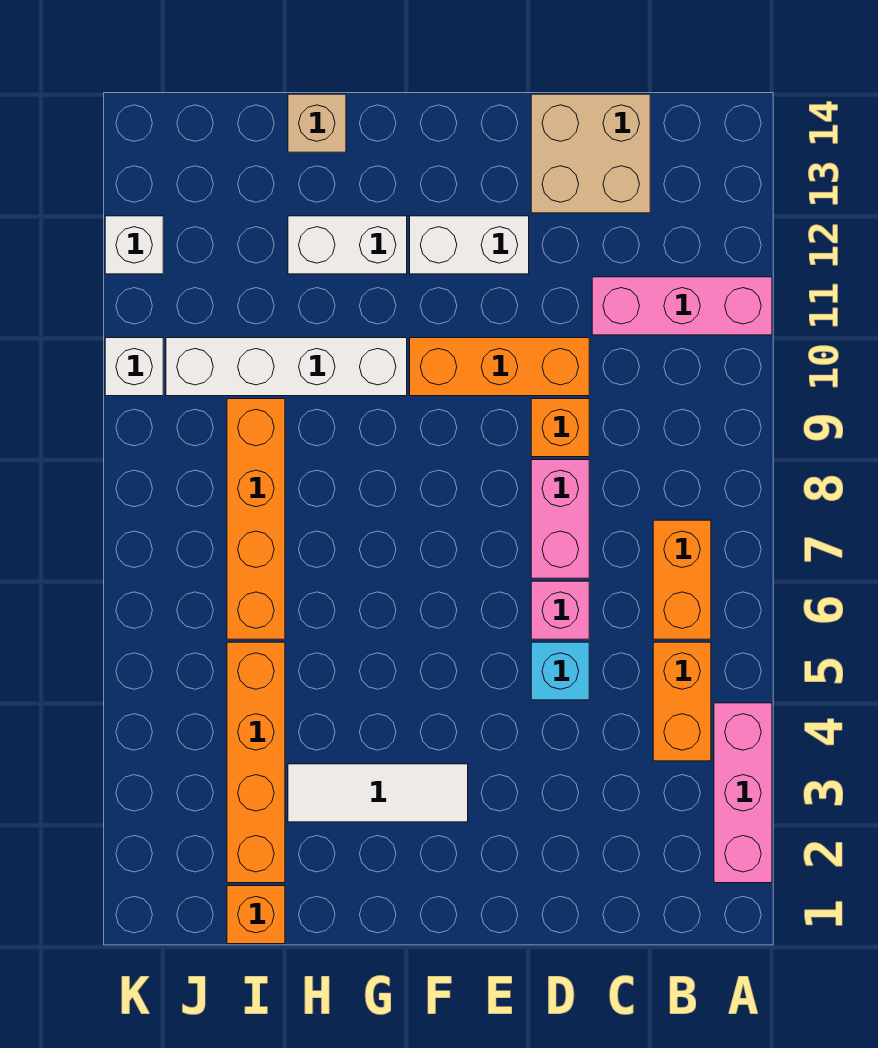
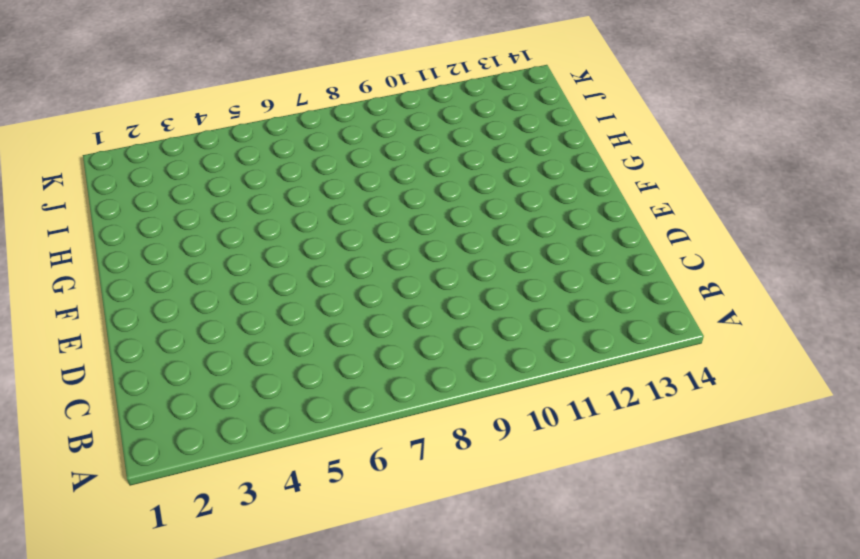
none -> pink brick A2:A4 level 1
none -> pink brick A11:C11 level 1
none -> orange brick B4:B5 level 1

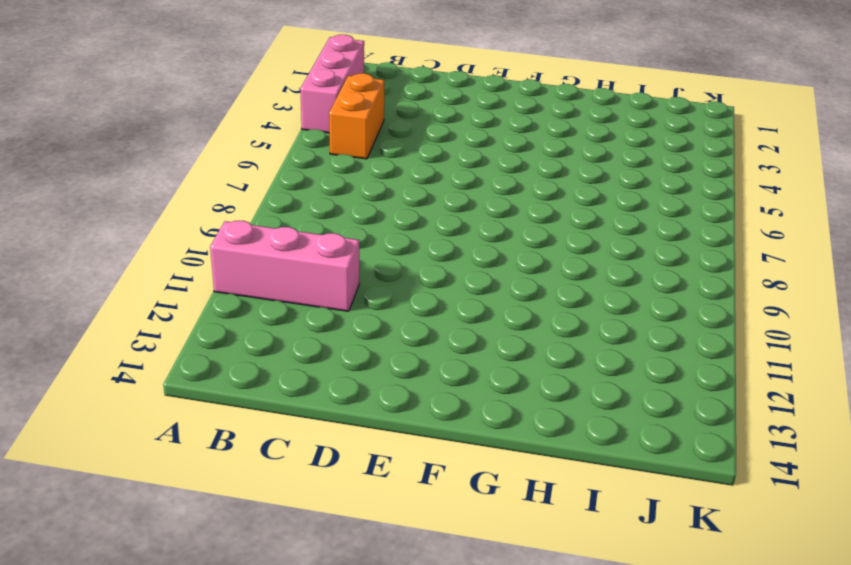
none -> orange brick B6:B7 level 1
none -> tan brick C13:D14 level 1
none -> cyan brick D5 level 1

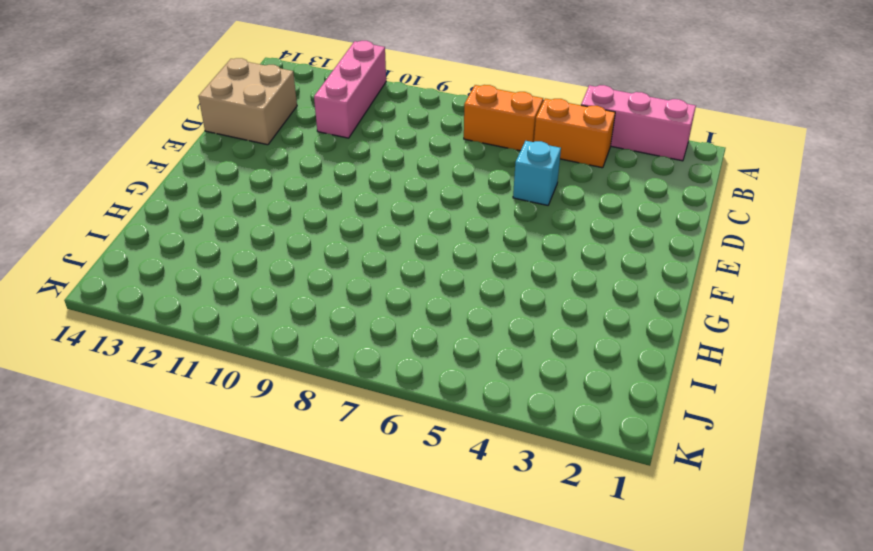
none -> pink brick D6 level 1
none -> pink brick D7:D8 level 1
none -> orange brick D9 level 1

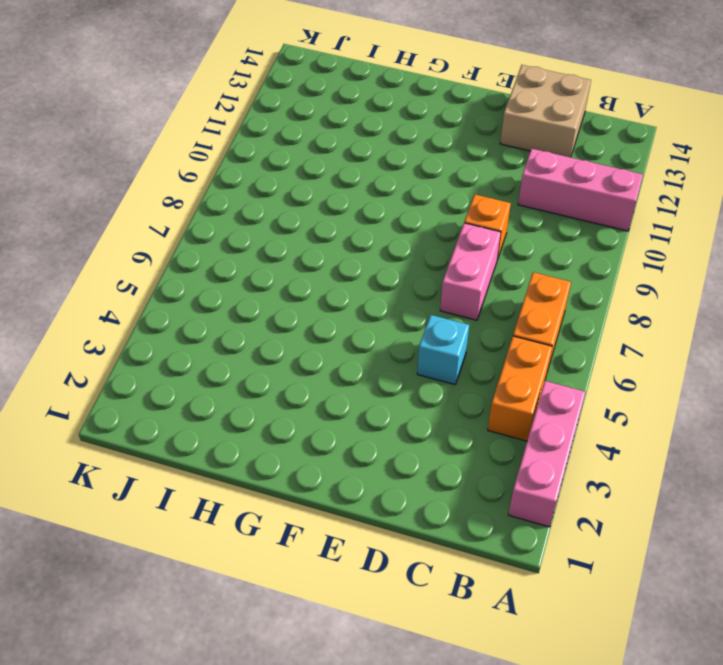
none -> pink brick D6 level 1
none -> orange brick D10:F10 level 1
none -> white brick E12:F12 level 1

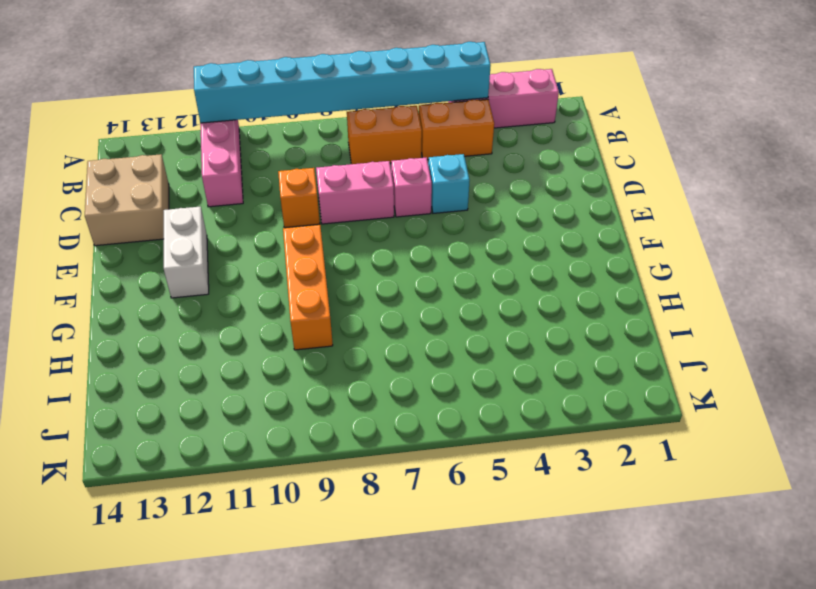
cyan brick A4:A11 level 2 -> none
orange brick F9:H9 level 1 -> orange brick D10:F10 level 1
none -> white tile F3:H3 level 1
none -> white brick G10:J10 level 1
none -> white brick G12:H12 level 1

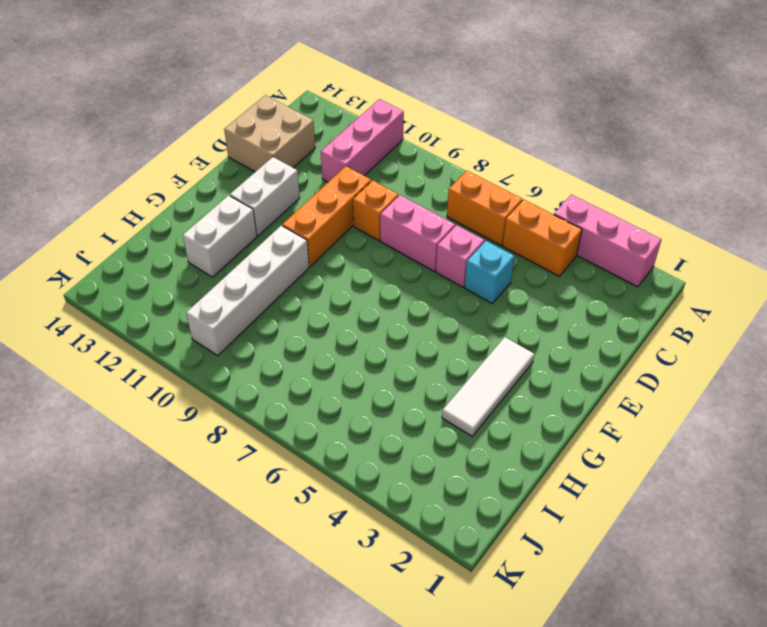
none -> tan brick H14 level 1
none -> orange brick I1 level 1
none -> orange brick I2:I5 level 1

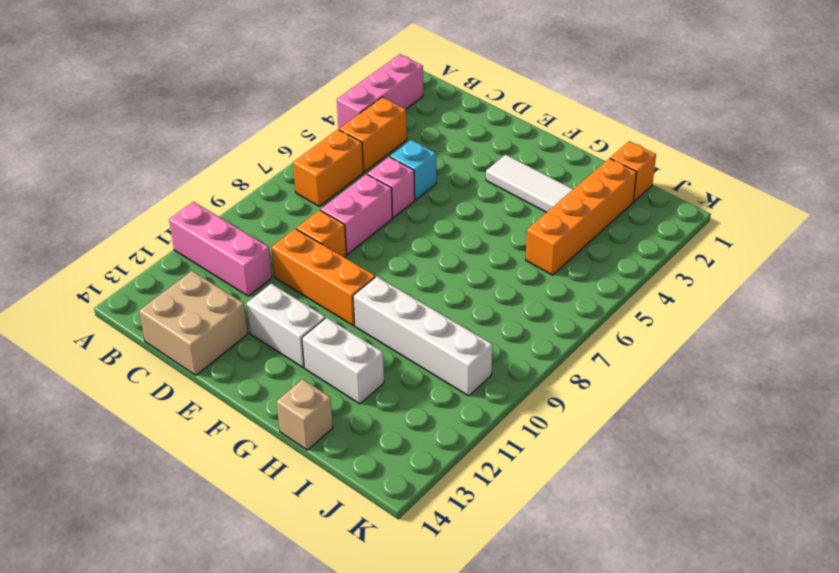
none -> orange brick I6:I9 level 1
none -> white brick K10 level 1
none -> white brick K12 level 1

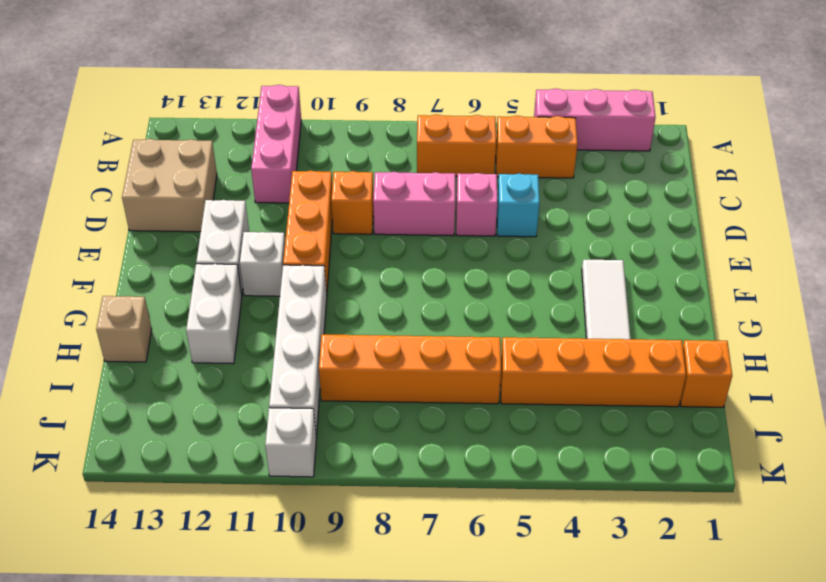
white brick F11 level 1 -> white brick K12 level 1

